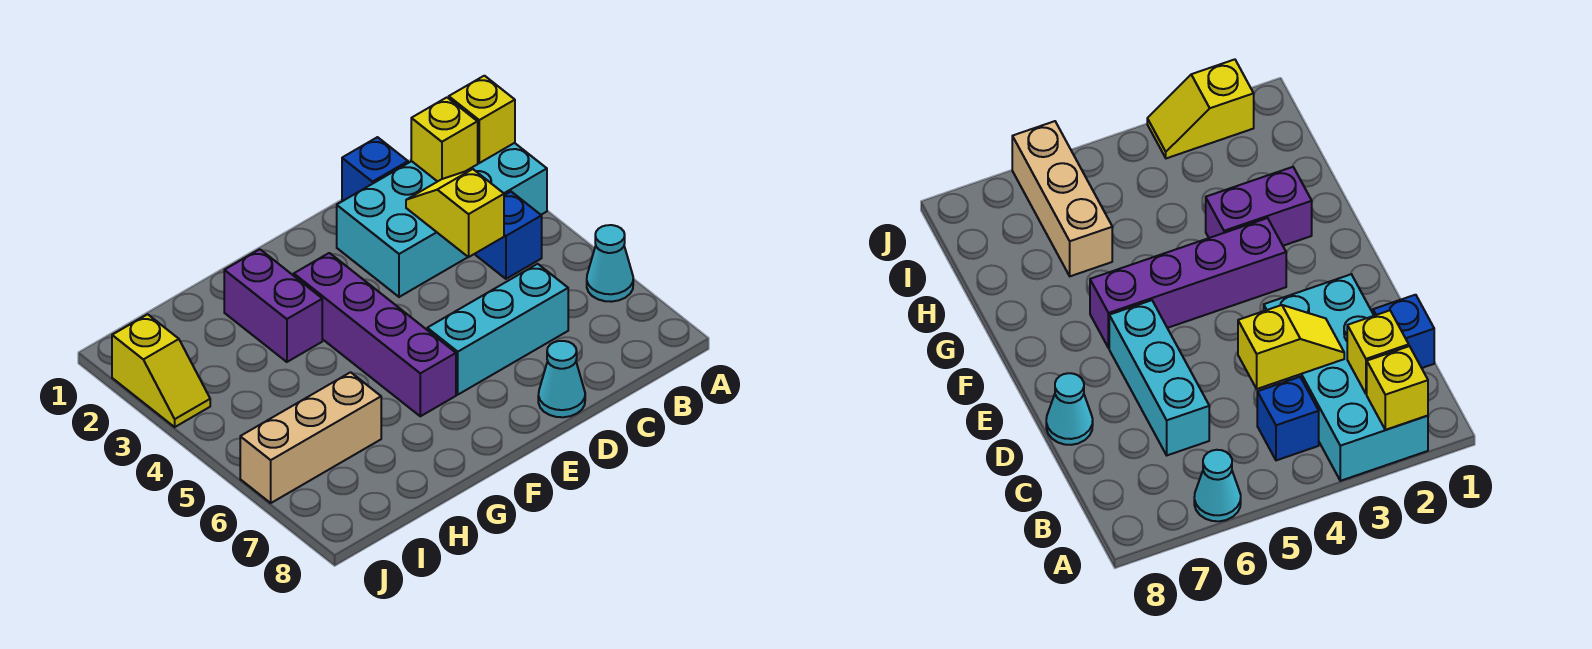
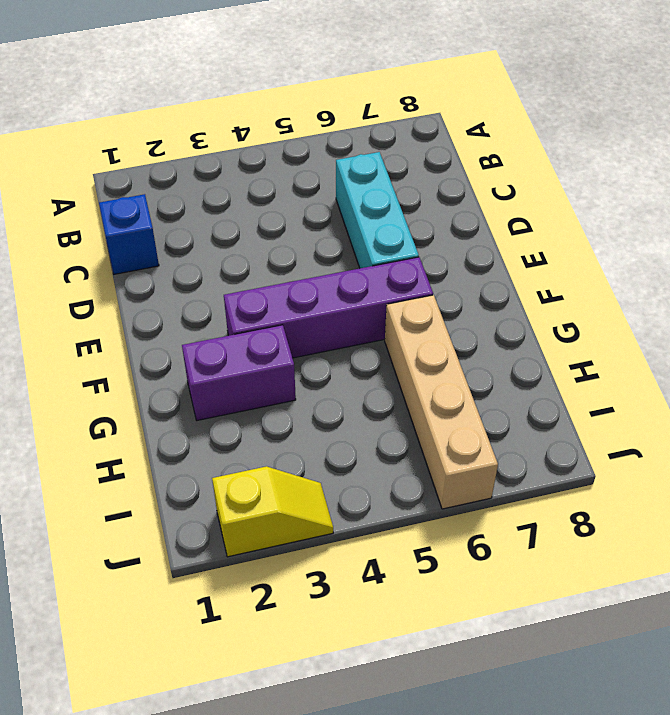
tan brick G6:J6 level 1 -> tan brick H6:J6 level 1
none -> cyan brick A2:D3 level 1
none -> cyan cone A6 level 1
none -> blue brick B4 level 1

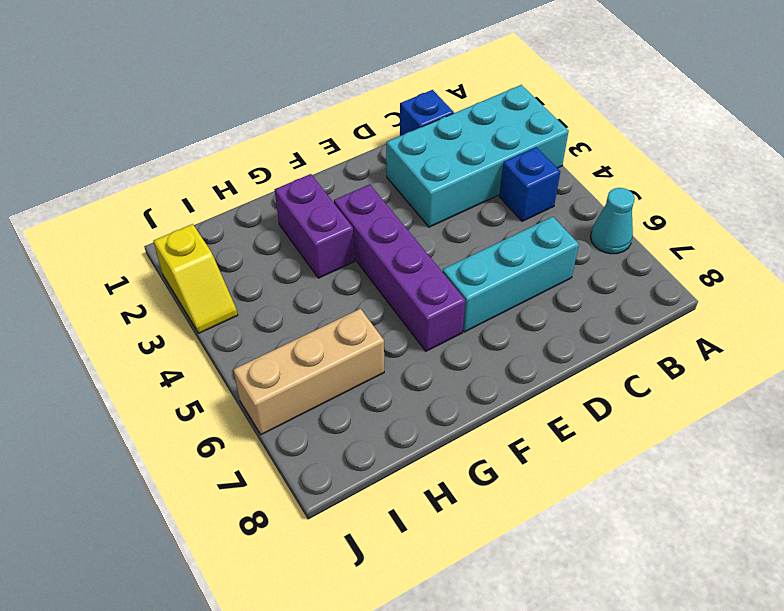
none -> cyan cone D8 level 1
none -> yellow brick A2 level 2
none -> yellow brick B2 level 2

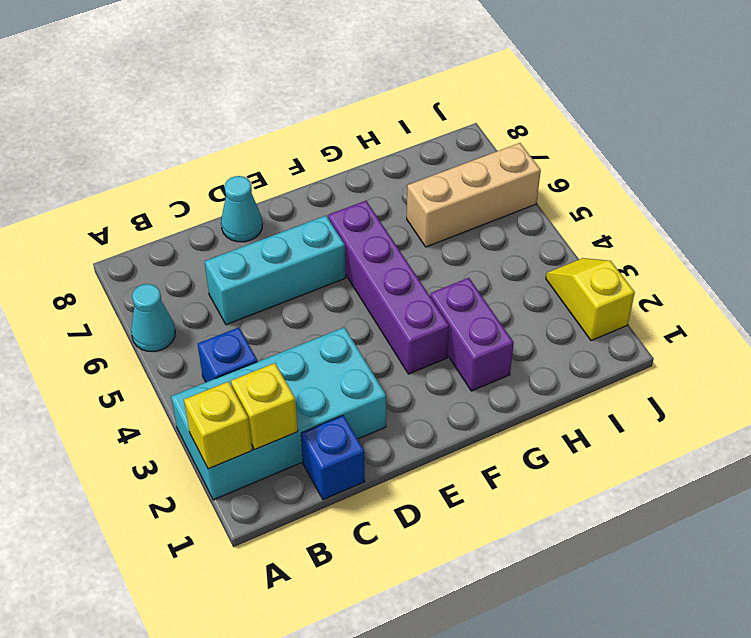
none -> yellow slope C3:C4 level 2 top 4

